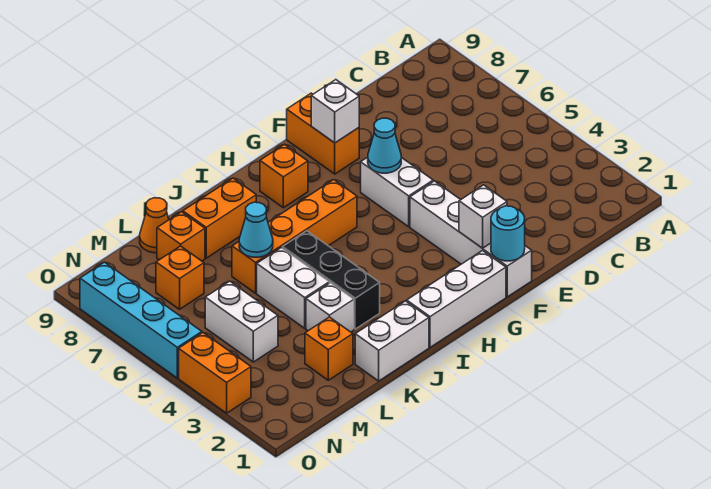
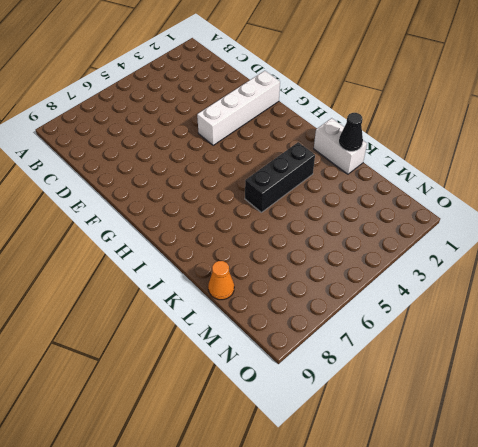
black cone K1 level 2 -> none
none -> white brick F5:F6 level 1
none -> orange brick F8:F9 level 1
none -> white brick G1:I1 level 1

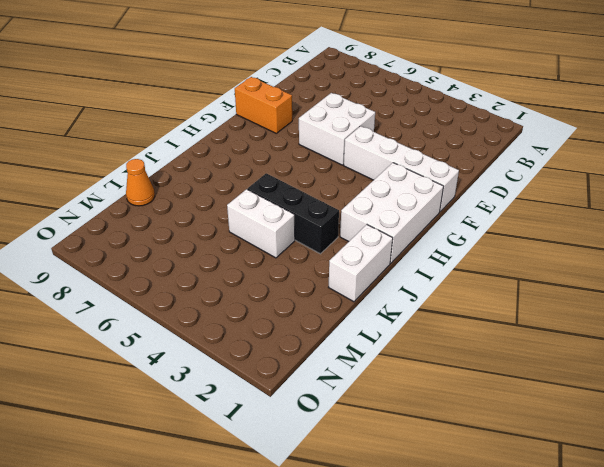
white brick E5:F6 level 1 -> white brick F5:F6 level 1
white brick G1:I2 level 1 -> white brick G1:I1 level 1
none -> orange brick H6:K6 level 1
none -> orange brick H8 level 1
none -> orange brick J8:K8 level 1

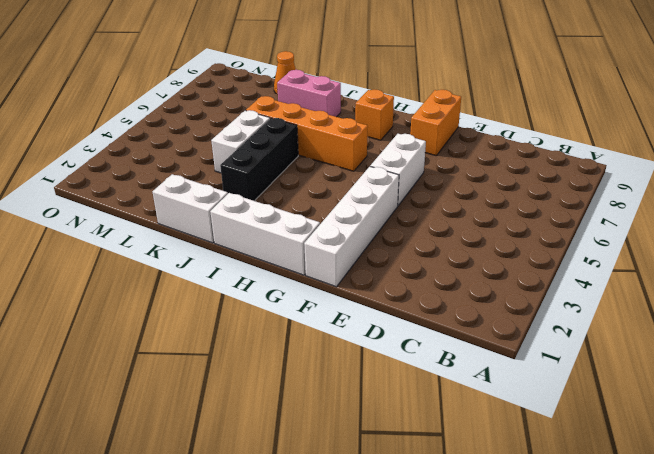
pink brick J8:K8 level 1 -> orange brick J8:K8 level 1
none -> white brick K3 level 1
none -> orange brick L2 level 1
none -> orange brick L8 level 1

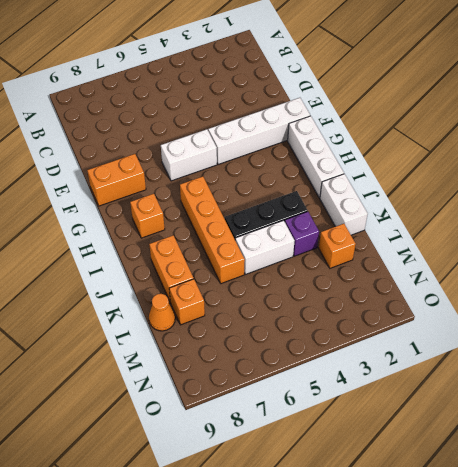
purple brick K3 level 1 -> white brick K3 level 1
none -> white brick M4:M5 level 1
none -> orange brick M7 level 1
none -> orange brick O3:O4 level 1

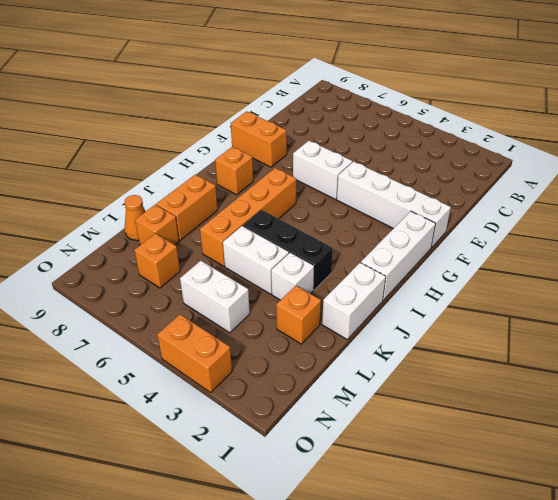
none -> cyan brick O5:O8 level 1
none -> cyan round brick F1 level 2
none -> white brick F2 level 2

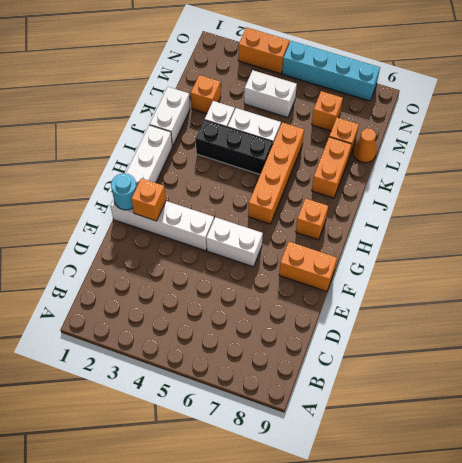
orange brick F2 level 2 -> white brick F2 level 2
none -> cyan cone F6 level 2
none -> white brick F8 level 2
none -> cyan cone K6 level 2

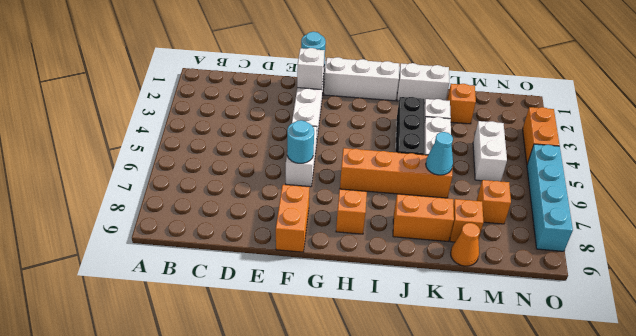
cyan round brick F6 level 2 -> cyan cone F6 level 2
none -> white brick F8 level 2

